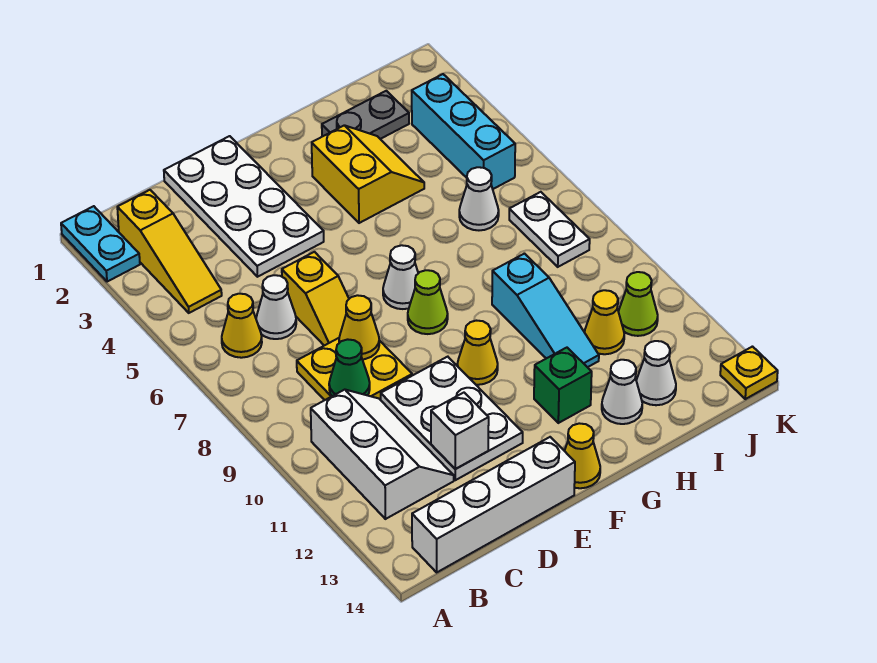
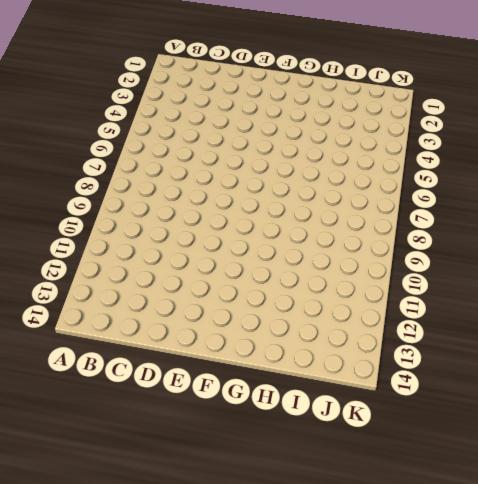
none -> cyan plate A1:A2 level 1
none -> yellow slope B2:B4 level 1 top 2
none -> yellow cone B6 level 1

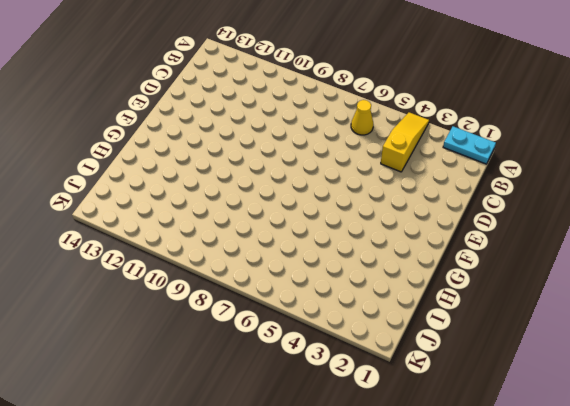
yellow slope A4:C4 level 1 top C -> yellow slope B2:B4 level 1 top 2
none -> white slope B10:C12 level 1 top B
none -> white brick B14:E14 level 1
none -> white cone C6 level 1

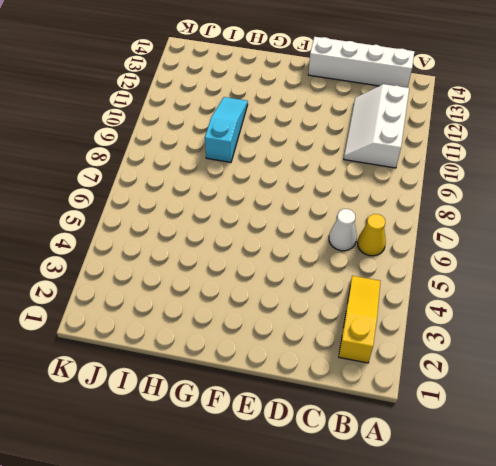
none -> cyan plate A1:A2 level 1
none -> yellow plate C8:D9 level 1
none -> white plate D1:E4 level 1

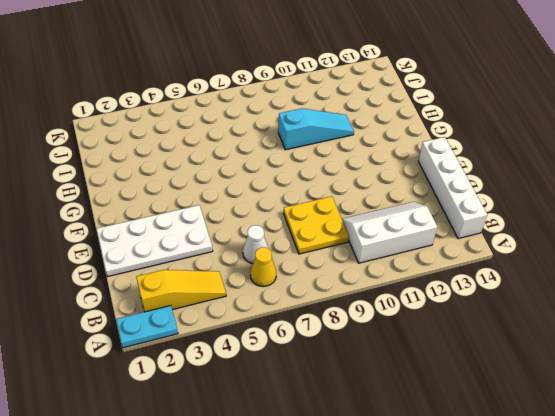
none -> yellow slope D6:D7 level 1 top 6
none -> white plate D10:E12 level 1
none -> white cone F7 level 1

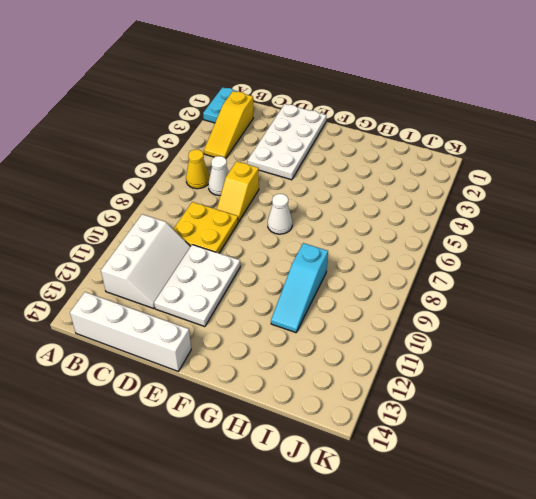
none -> lime cone F8 level 1
none -> yellow cone F10 level 1
none -> yellow cone F14 level 1

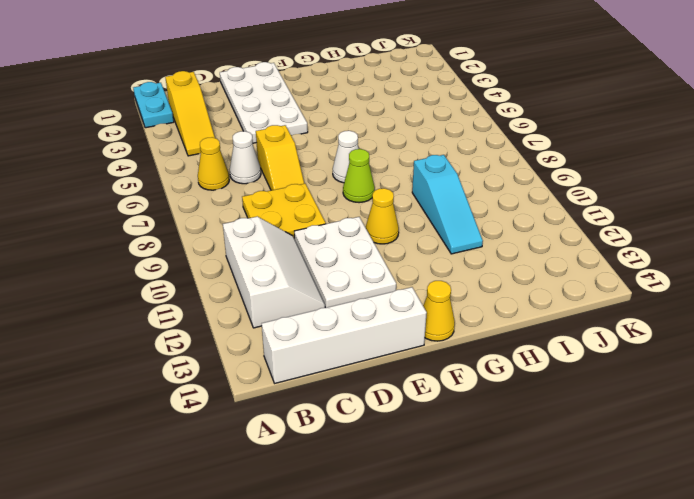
none -> yellow slope G3:H4 level 1 top G
none -> green brick G12 level 1
none -> grey plate H2:I2 level 1

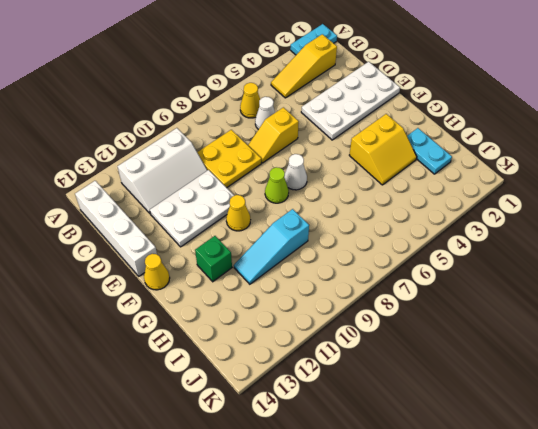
cyan plate H2:I2 level 1 -> grey plate H2:I2 level 1
none -> white cone H13 level 1
none -> white cone I6 level 1
none -> yellow cone I11 level 1

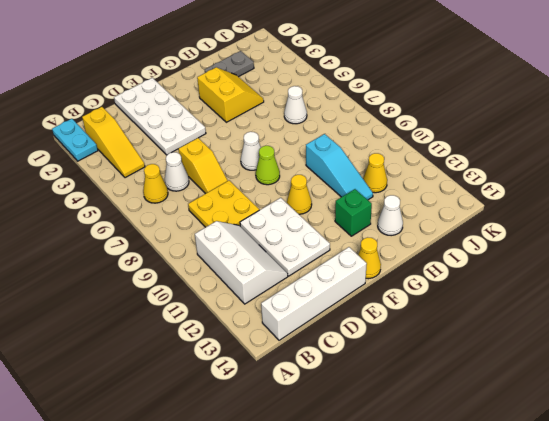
none -> white cone I13 level 1
none -> cyan brick J3:J5 level 1
none -> white plate J7:J8 level 1

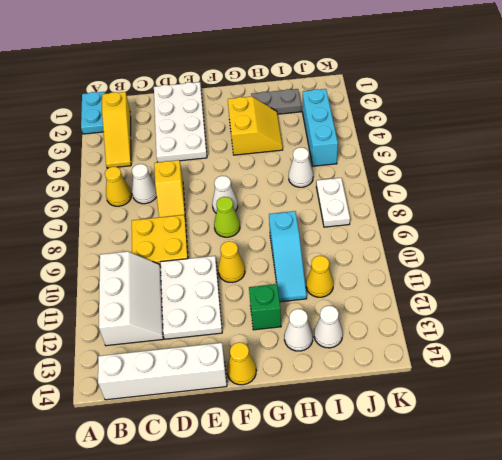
none -> lime cone J11 level 1
none -> yellow plate K14 level 1
none -> green cone C9 level 2

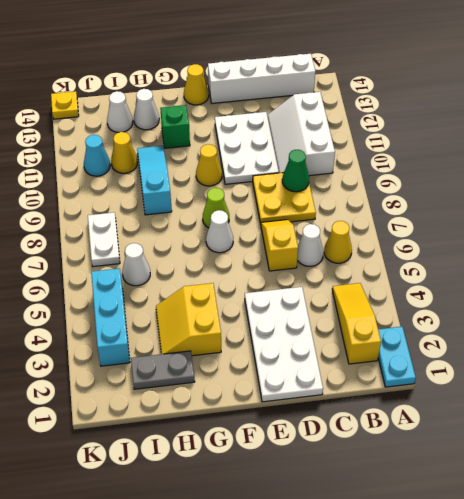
cyan cone J11 level 1 -> lime cone J11 level 1
none -> yellow cone D8 level 2
none -> white brick D12 level 2

